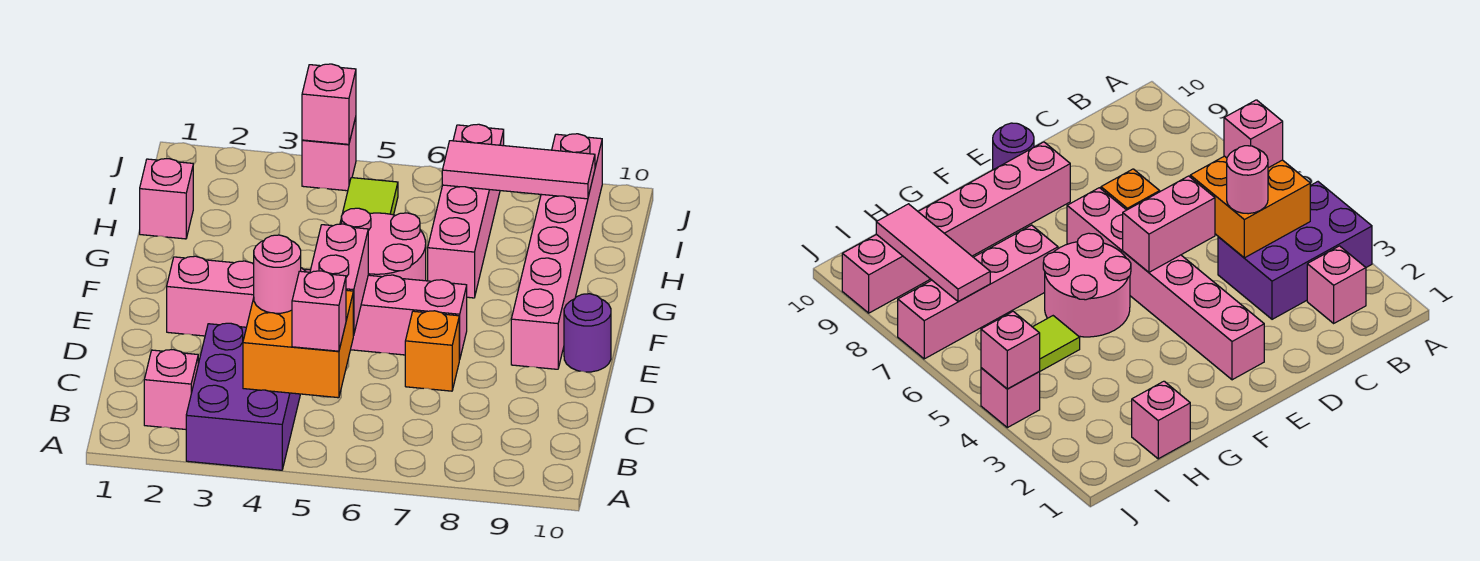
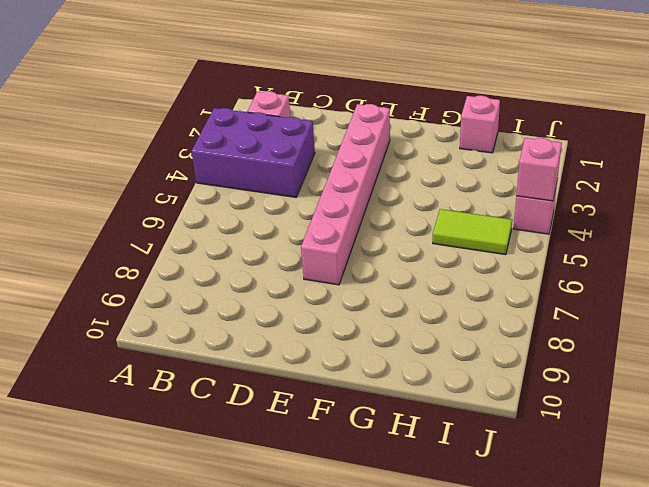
none -> orange brick D7 level 1
none -> pink brick E9:J9 level 1
none -> purple round brick E10 level 1

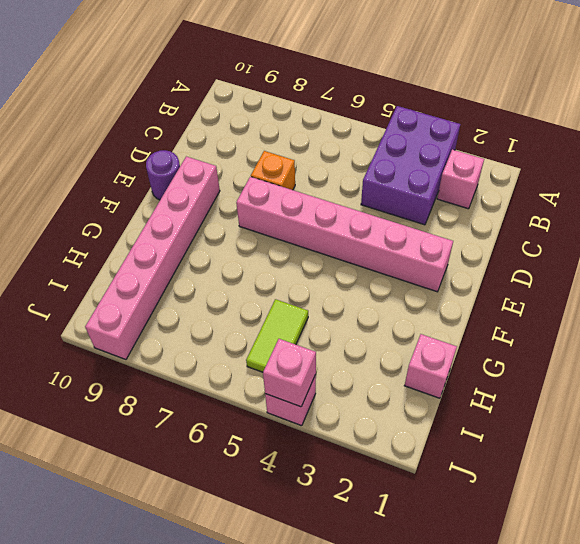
none -> pink round brick F5:G6 level 1
none -> pink brick G7:J7 level 1
none -> orange brick B4:C5 level 2

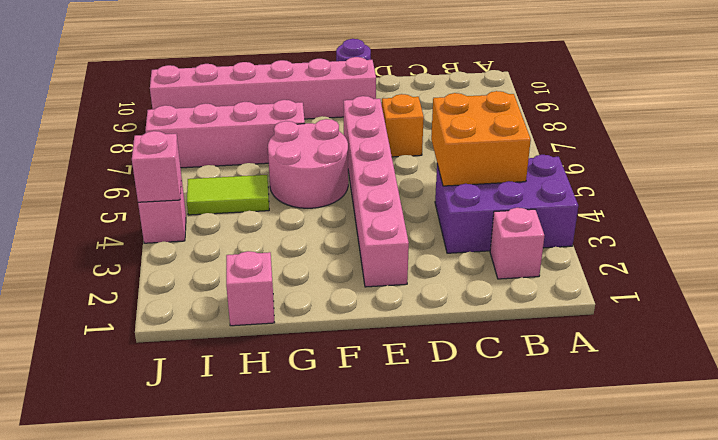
none -> pink brick D5:E5 level 2
none -> pink tile I7:I9 level 2
none -> pink brick B5 level 3

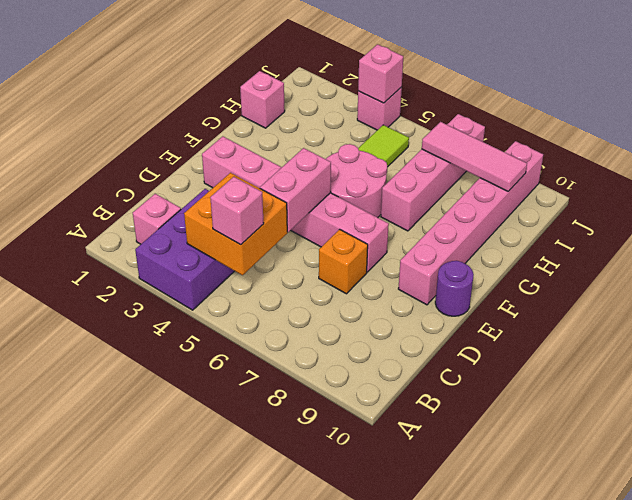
none -> pink round brick C4 level 3

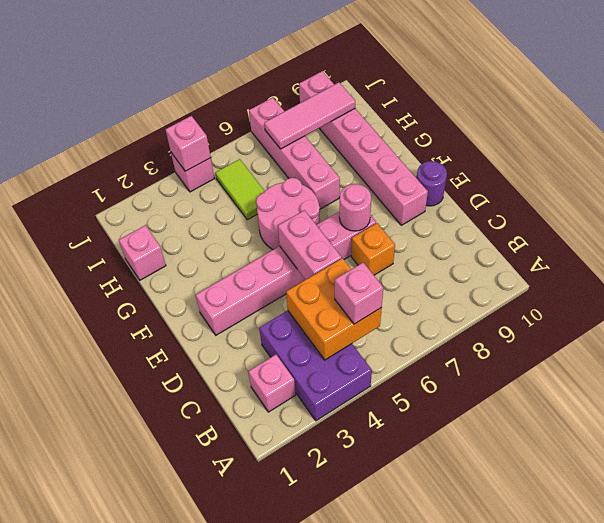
pink round brick E7 level 2 -> pink round brick C4 level 3

